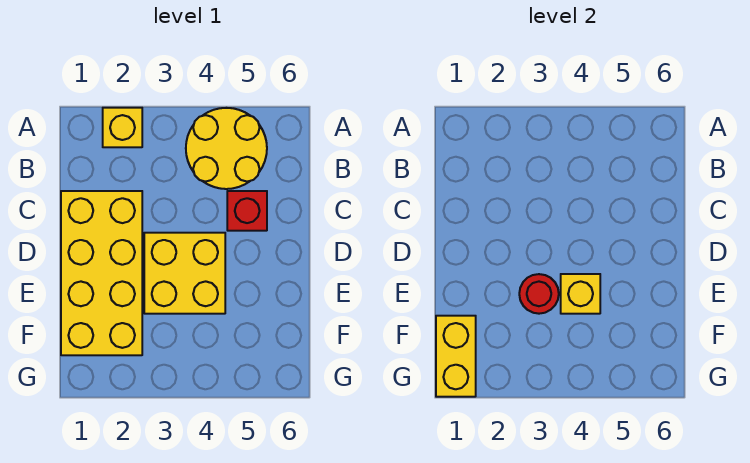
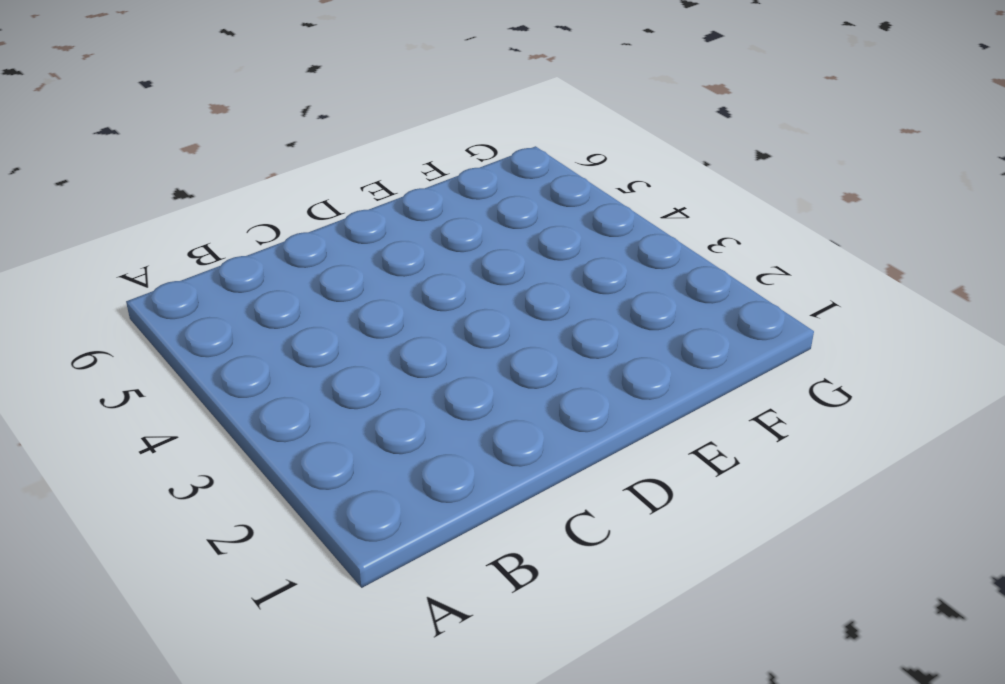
none -> yellow brick A2 level 1
none -> yellow round brick A4:B5 level 1

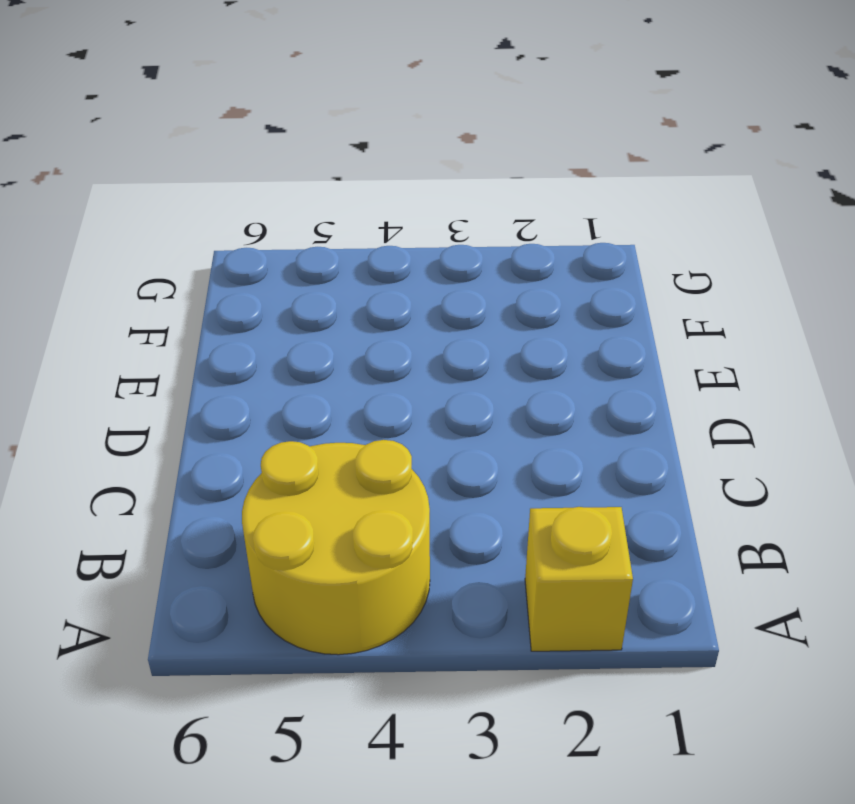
none -> yellow brick C1:F2 level 1
none -> red brick C5 level 1

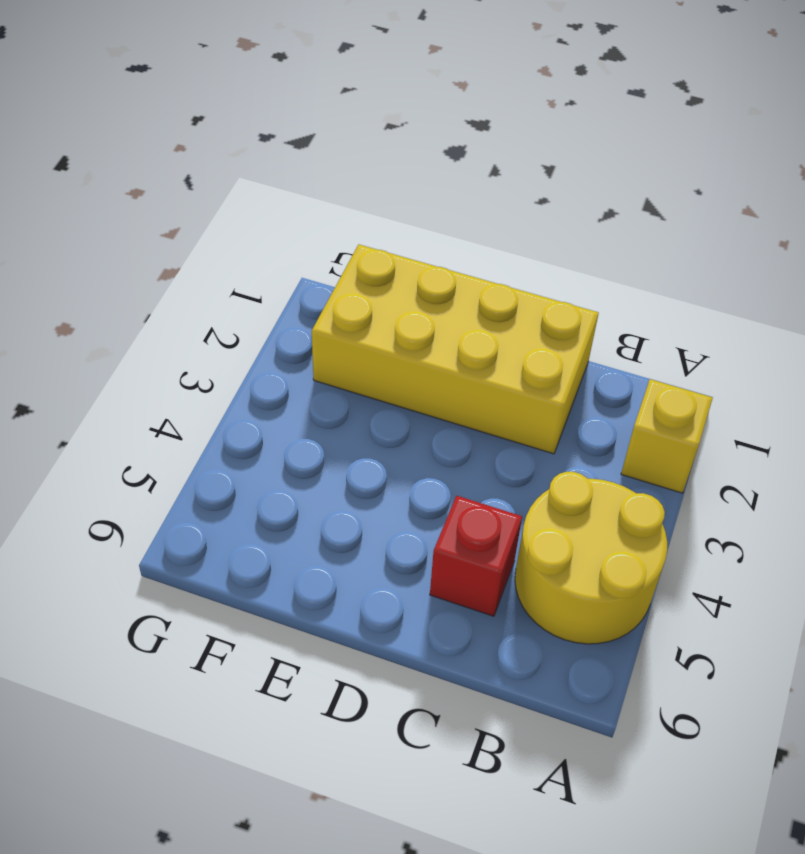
none -> yellow brick D3:E4 level 1
none -> red round brick E3 level 2

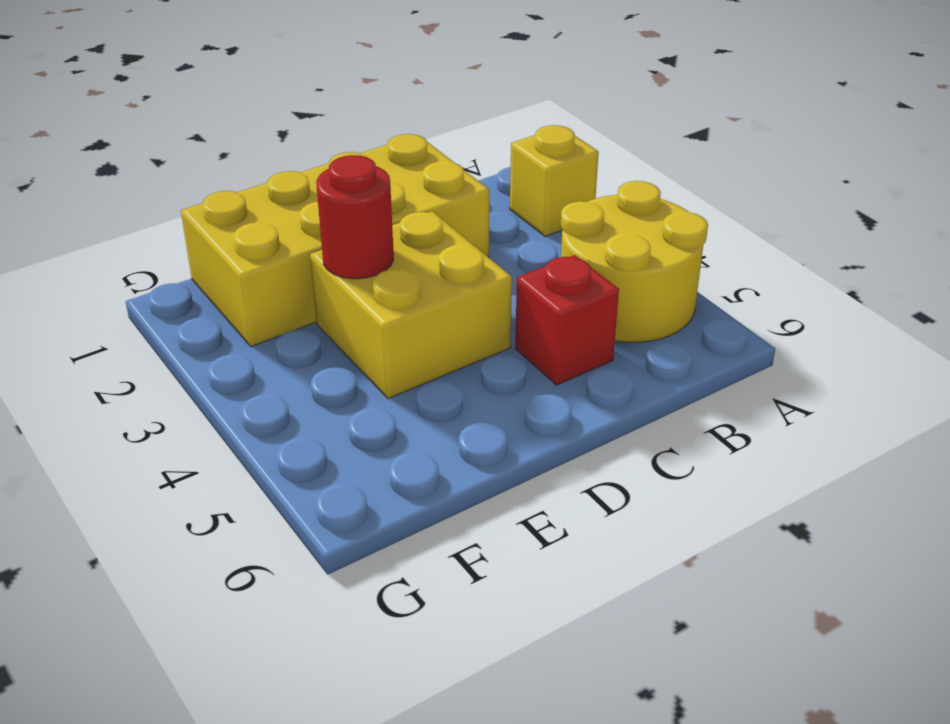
none -> yellow brick E4 level 2
none -> yellow brick F1:G1 level 2

